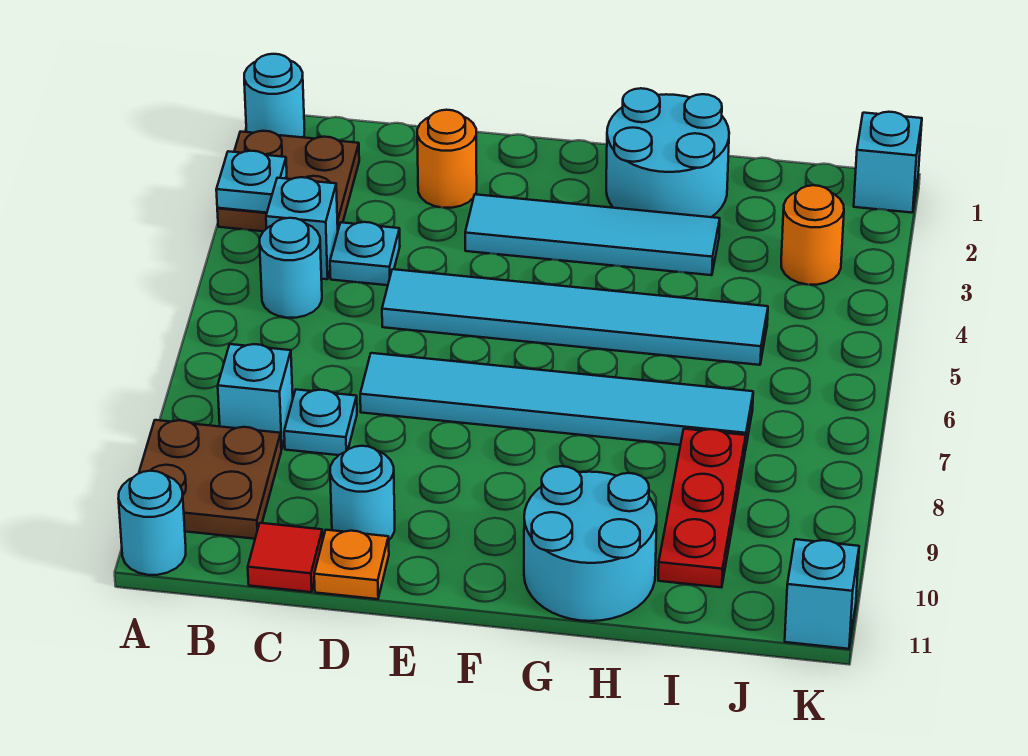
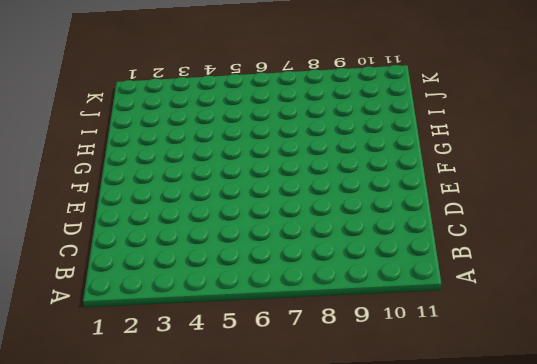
none -> cyan round brick A1 level 1
none -> brown plate A2:B3 level 1
none -> brown plate A9:B10 level 1

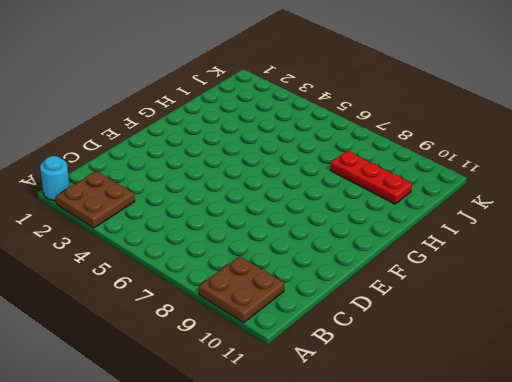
none -> cyan round brick A11 level 1
none -> cyan brick B4 level 1
none -> cyan round brick B5 level 1

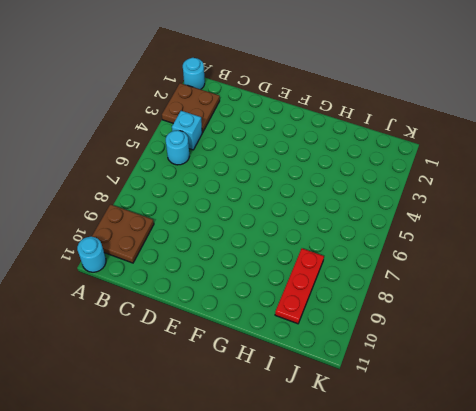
none -> cyan brick B8 level 1
none -> cyan plate C4 level 1
none -> cyan plate C8 level 1

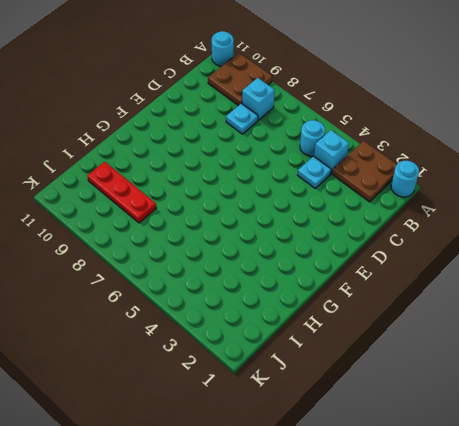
none -> red tile C11 level 1
none -> orange round brick D2 level 1
none -> cyan tile D5:I5 level 1

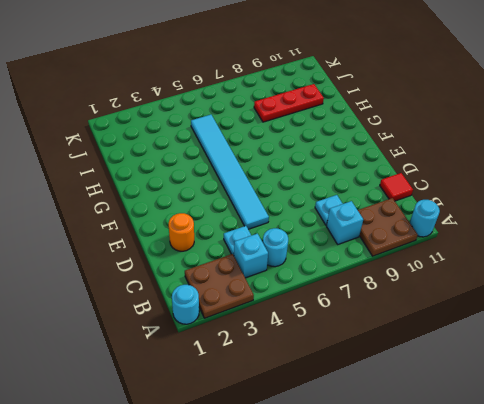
none -> cyan tile D7:I7 level 1
none -> cyan round brick D10 level 1
none -> orange plate D11 level 1

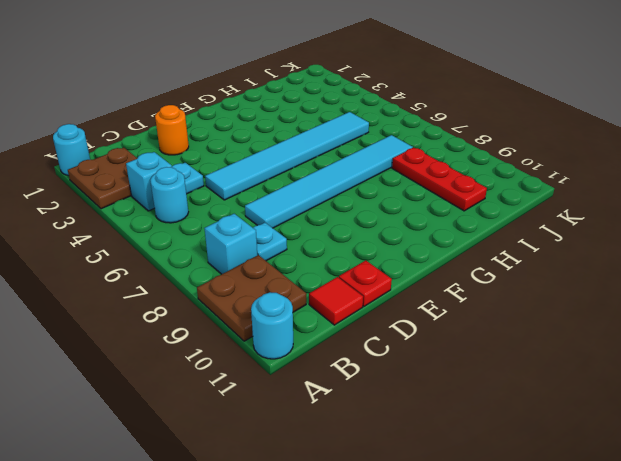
red plate D11 level 1 -> orange plate D11 level 1
none -> cyan round brick D10 level 1
none -> cyan tile E3:H3 level 1
none -> cyan round brick G1:H2 level 1

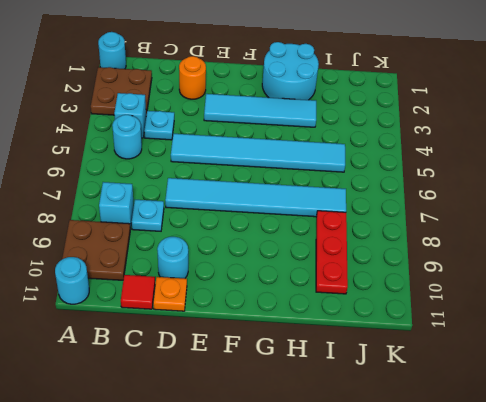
none -> cyan round brick G10:H11 level 1
none -> orange round brick J3 level 1
none -> cyan brick K1 level 1

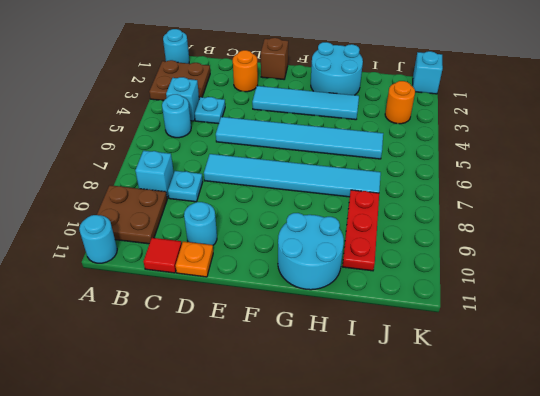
brown brick E1 level 1 -> none
none -> cyan brick K11 level 1
none -> cyan plate A3 level 2

